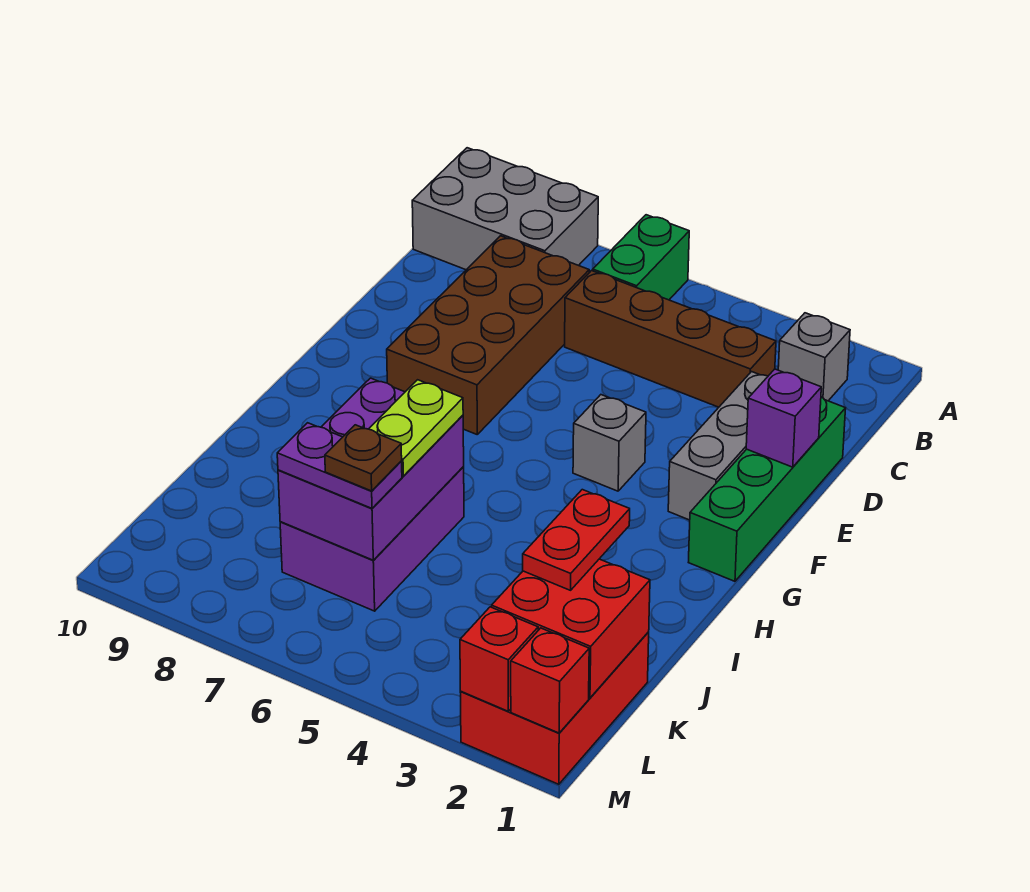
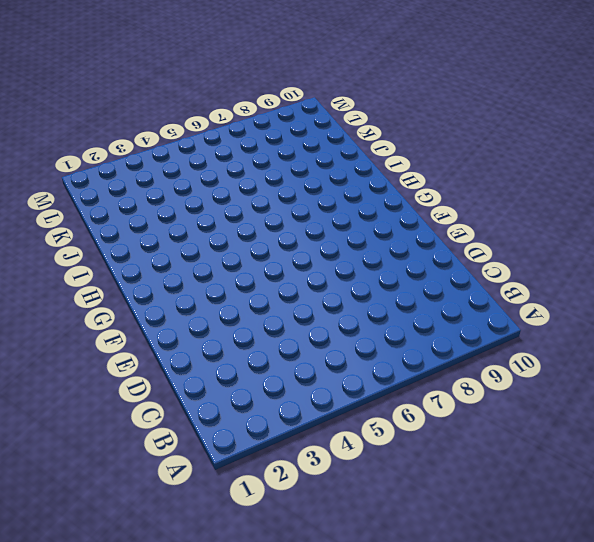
none -> green brick A6:B6 level 1
none -> grey brick A8:B10 level 1
none -> grey brick B2 level 1

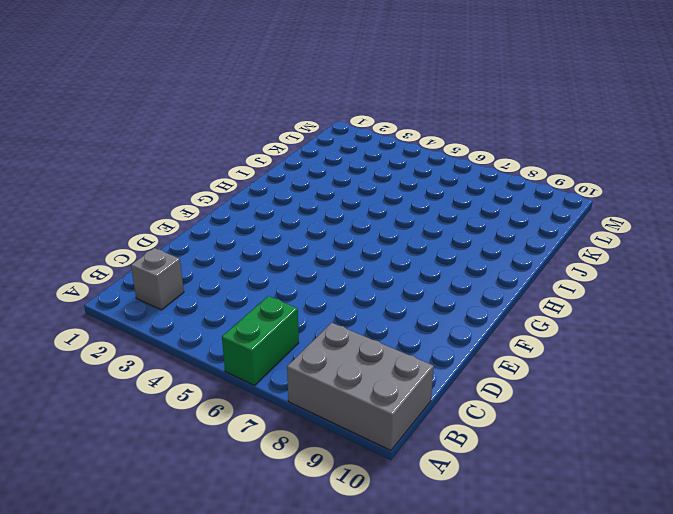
none -> brown brick C3:C6 level 1
none -> brown brick C7:F8 level 1
none -> green brick D1:G1 level 1

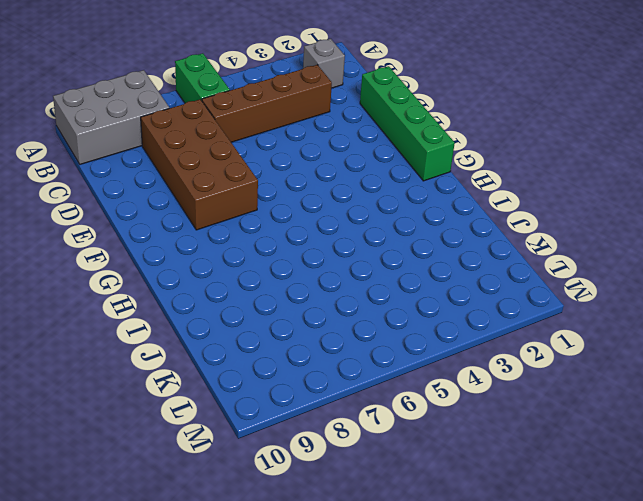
none -> grey brick D2:F2 level 1
none -> grey brick F4 level 1
none -> purple brick I6:K7 level 1

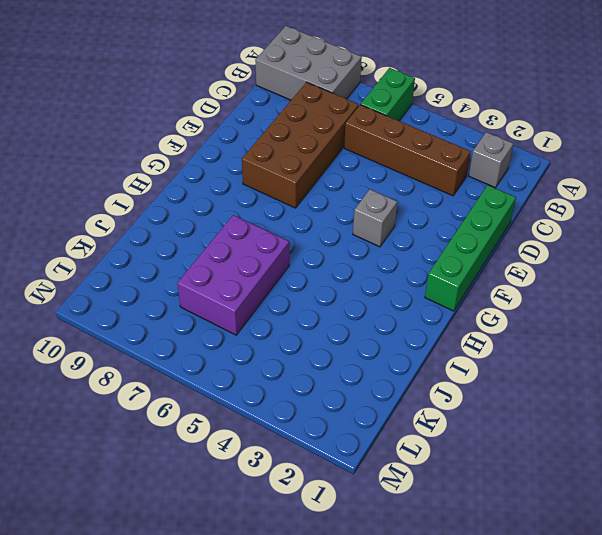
none -> grey brick D2:F2 level 1
none -> red brick K1:M2 level 1
none -> purple brick E1 level 2

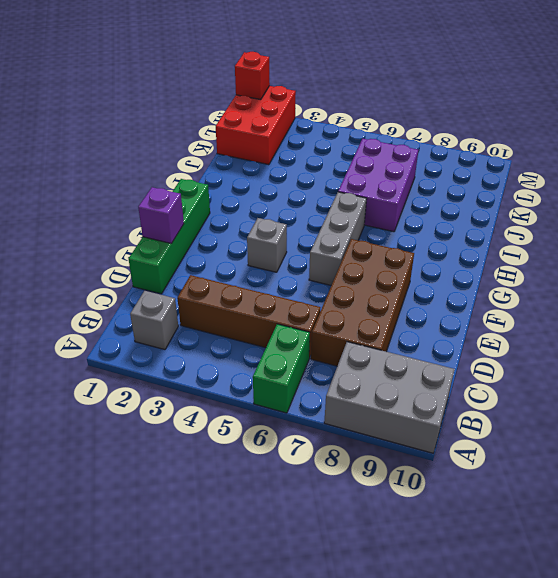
grey brick F6:H6 level 1 -> grey brick D2:F2 level 1
none -> purple brick I6:K7 level 2
none -> red brick K1:L2 level 2
none -> red brick M2 level 2

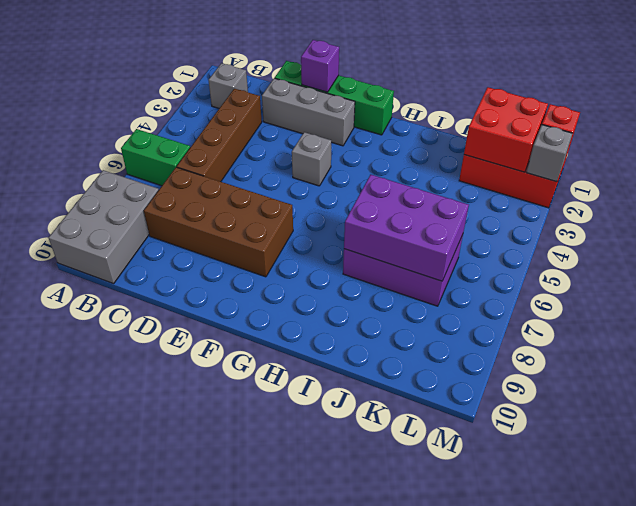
grey brick M2 level 2 -> red brick M2 level 2
none -> lime plate I6:J6 level 3
none -> red plate J2:K2 level 3
none -> purple plate K6:K7 level 3

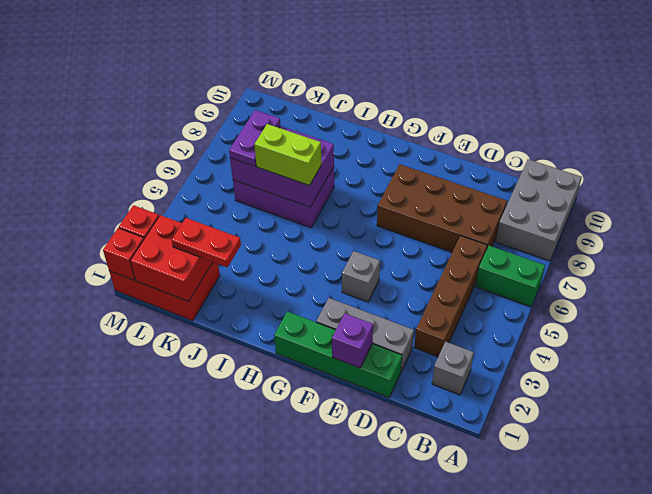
lime brick I6:J6 level 3 -> lime plate I6:J6 level 3
none -> brown plate K6 level 4

